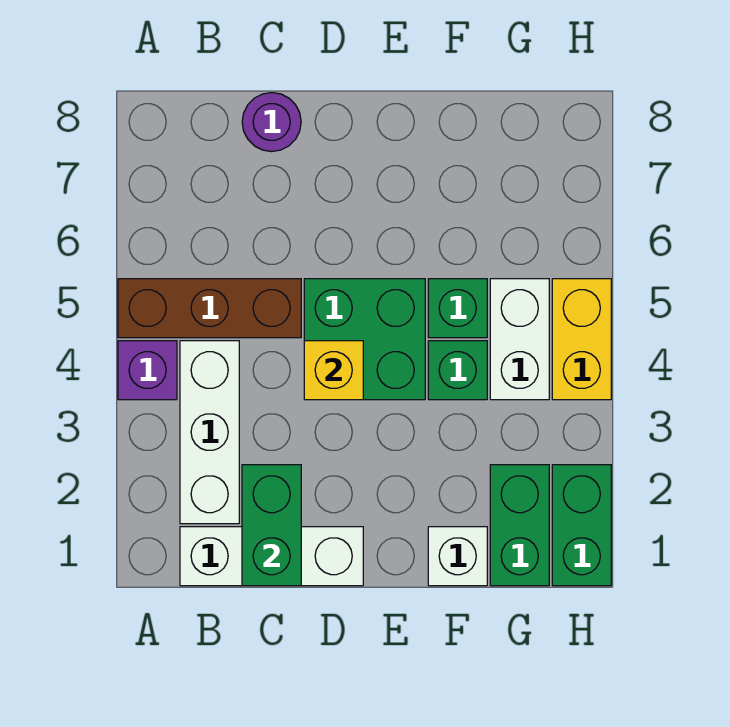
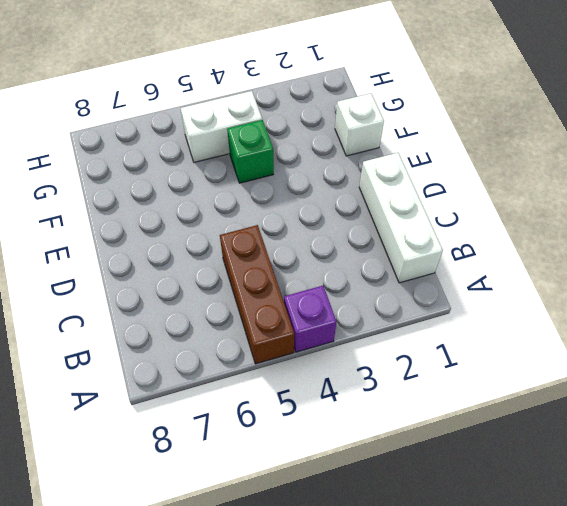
none -> white brick B2:B4 level 1
none -> purple round brick C8 level 1
none -> green brick D4:E5 level 1

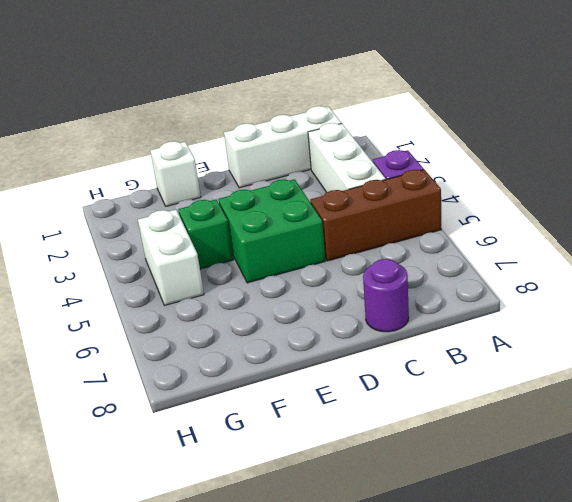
none -> green brick F5 level 1
none -> green brick G1:G2 level 1
none -> green brick H1:H2 level 1

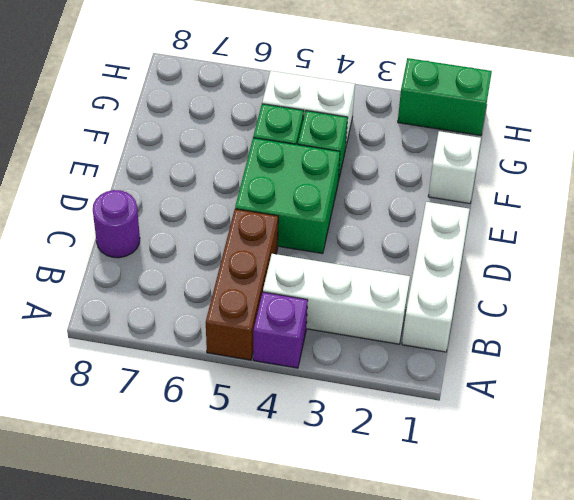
none -> green brick G1:G2 level 1
none -> yellow brick H4:H5 level 1
none -> green brick C1:C2 level 2

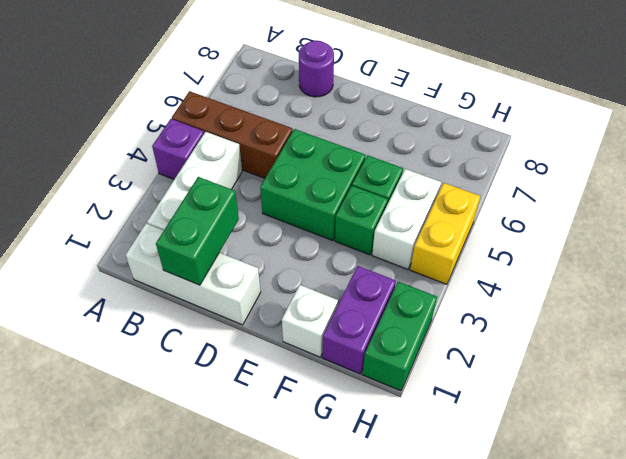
purple brick G1:G2 level 1 -> green brick G1:G2 level 1
none -> yellow brick D4 level 2

